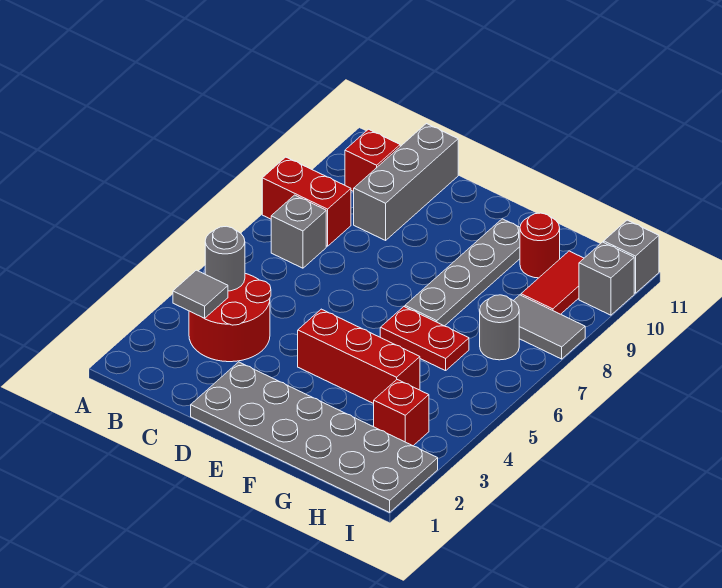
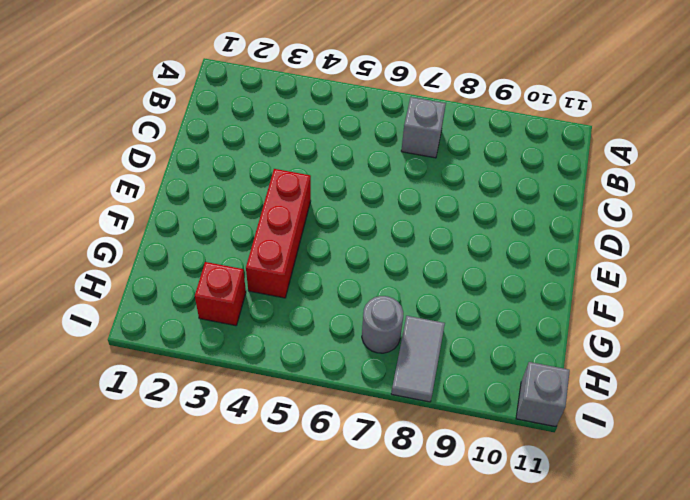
none -> red brick A8:B8 level 1
none -> red round brick B3:C4 level 1
none -> red brick B10 level 1

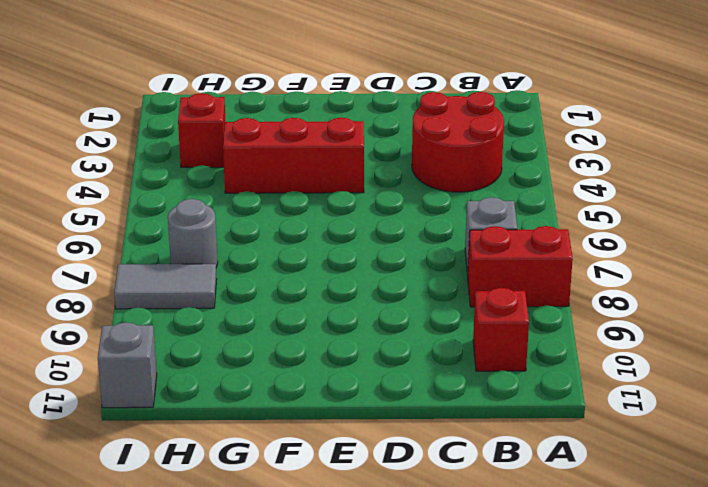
none -> grey brick C9:C11 level 1
none -> grey plate D1:I2 level 1
none -> red plate F6:G6 level 1

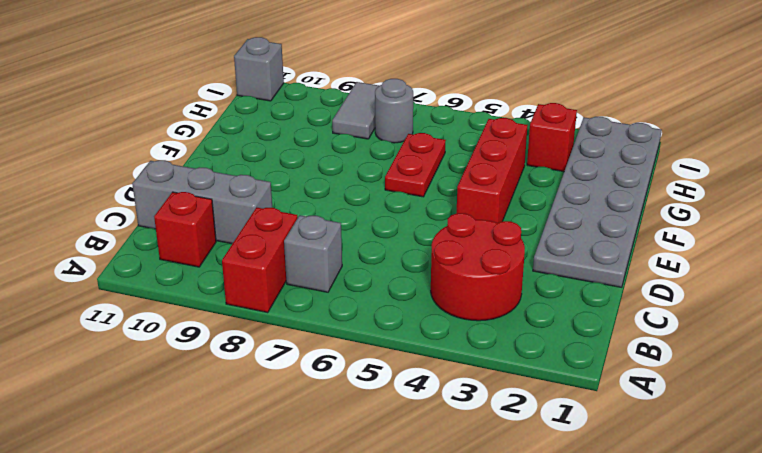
none -> grey plate F7:F10 level 1
none -> red round brick G10 level 1
none -> red tile H9:H10 level 1

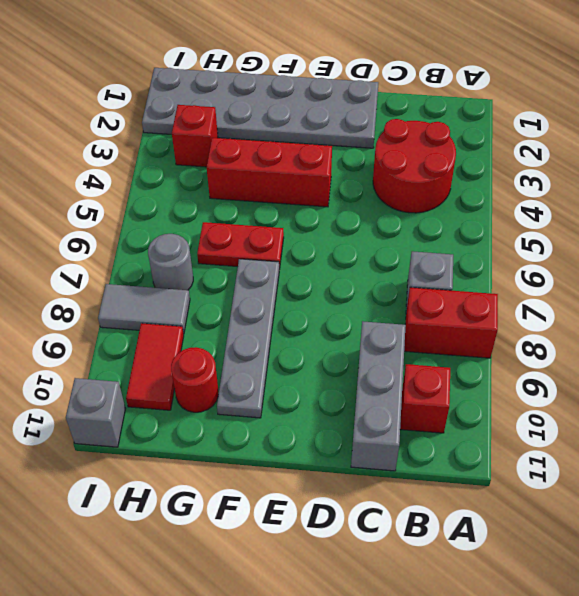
none -> grey brick I10 level 1
none -> grey tile B3 level 2
none -> grey round brick B4 level 2

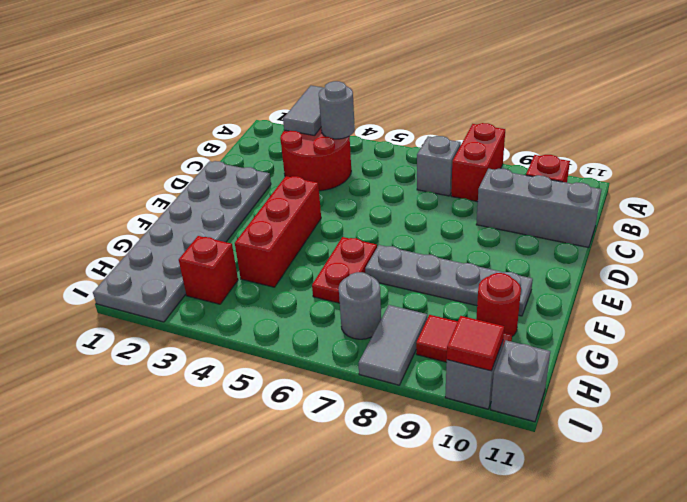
grey tile A3:B3 level 2 -> grey tile B3 level 2
red tile I10 level 2 -> none

